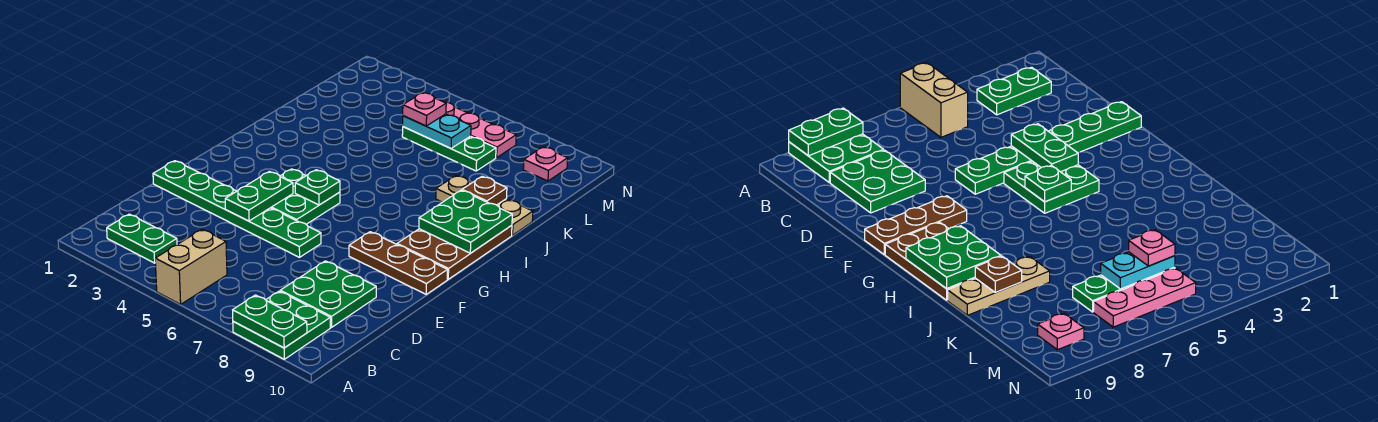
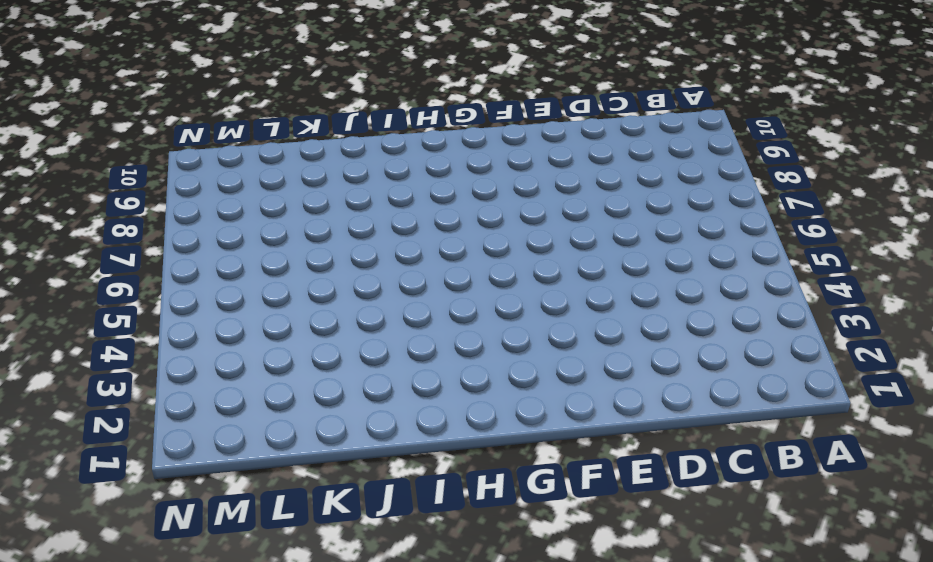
none -> tan brick A5:B5 level 1
none -> green plate A8:B9 level 1
none -> green plate B2:B3 level 1

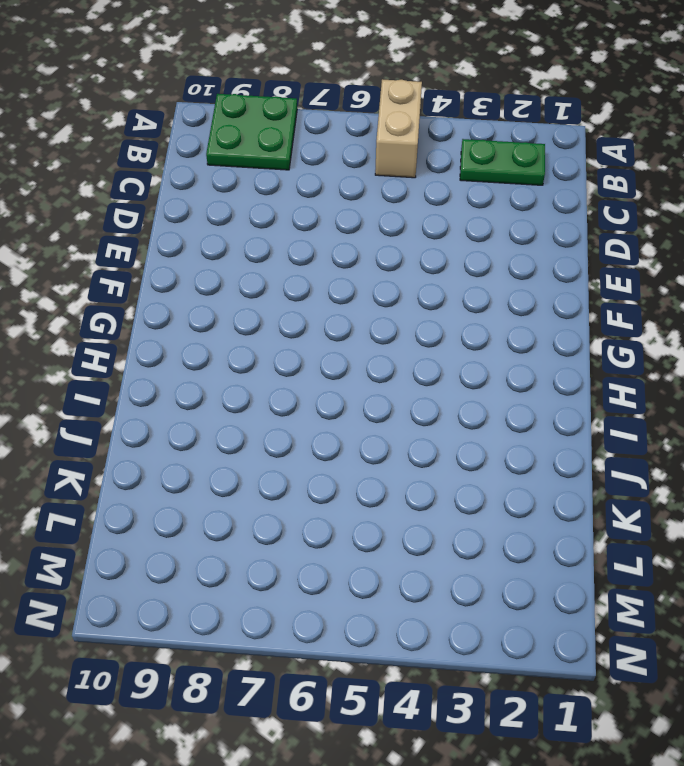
none -> green plate C8:D9 level 1
none -> green plate E1:E6 level 1
none -> green plate F4:G5 level 1

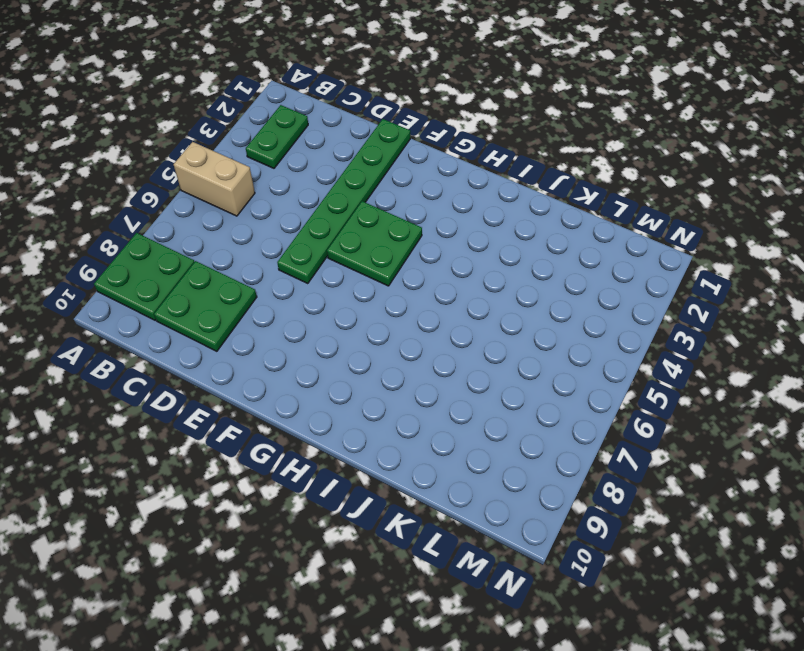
none -> brown plate F8:F10 level 1
none -> brown plate G9:I10 level 1
none -> tan plate J8:J10 level 1

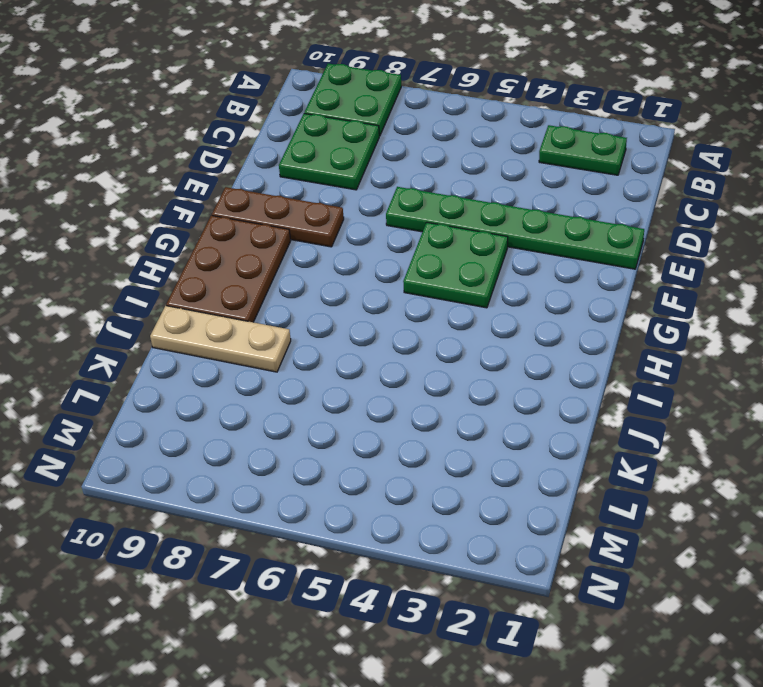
none -> tan brick A5:B5 level 1
none -> green plate L5:L7 level 1
none -> pink plate M5:M7 level 1

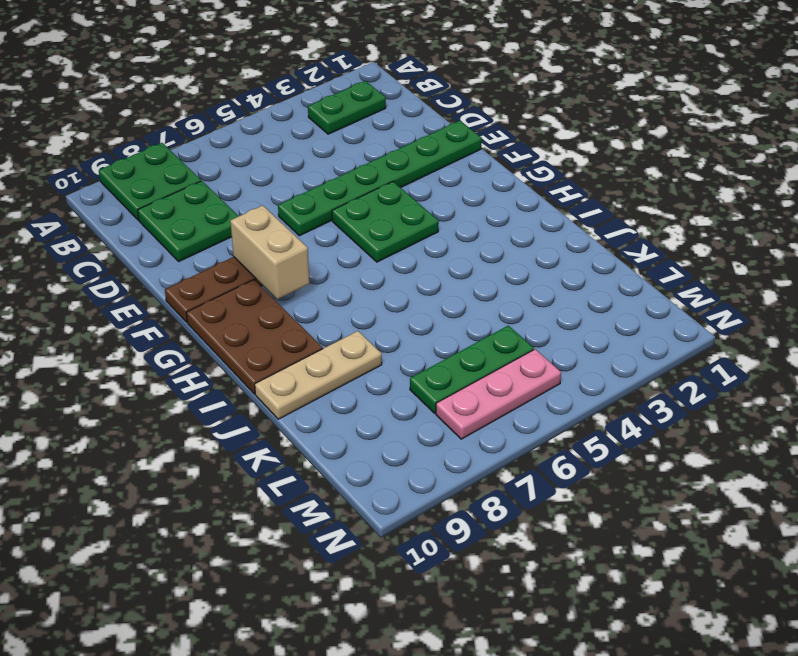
tan brick F8:G8 level 2 -> tan brick A5:B5 level 1
none -> pink plate M9 level 1
none -> green plate A8:A9 level 2
none -> green plate E4:F4 level 2

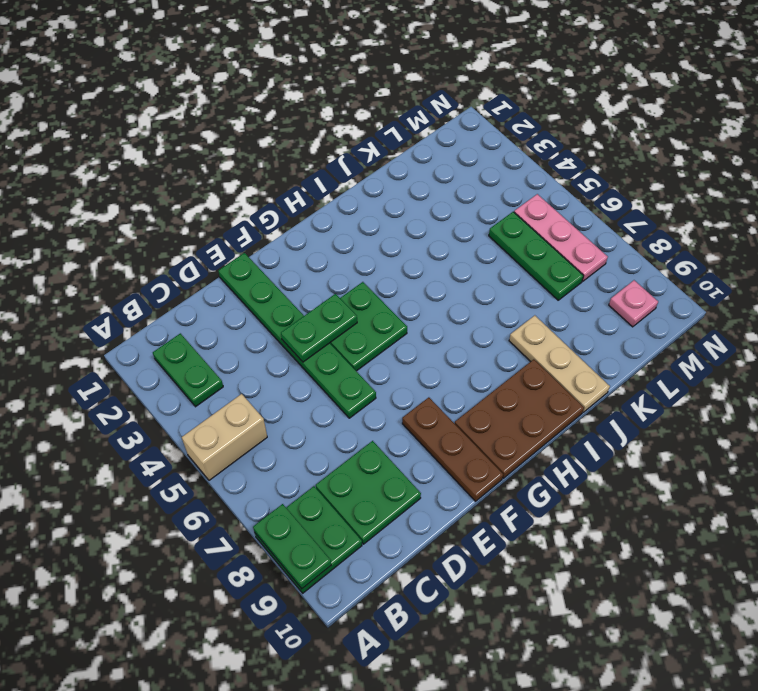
none -> green plate G5 level 2
none -> green plate H9:I10 level 2
none -> brown plate J9 level 2

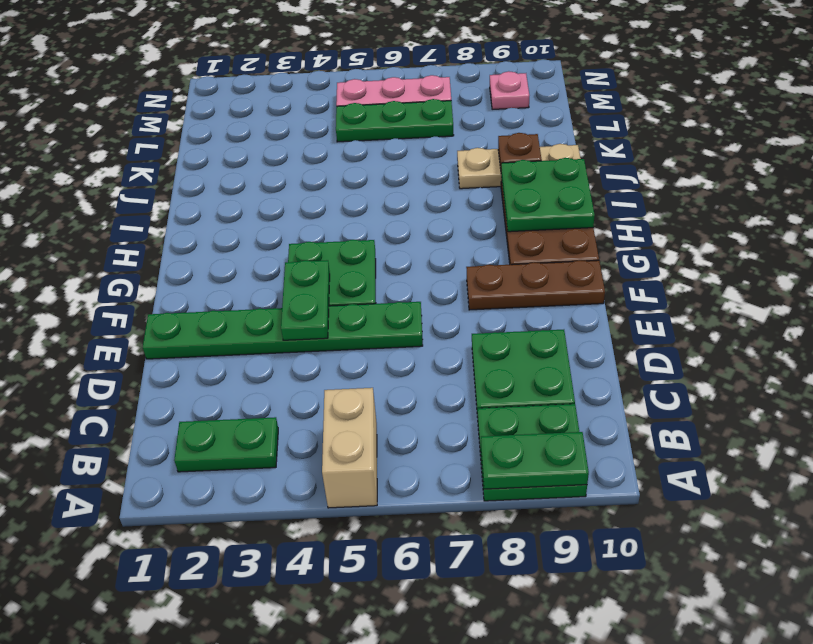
none -> green plate G5 level 2
none -> cyan plate L5:L6 level 2
none -> pink plate L5 level 3

